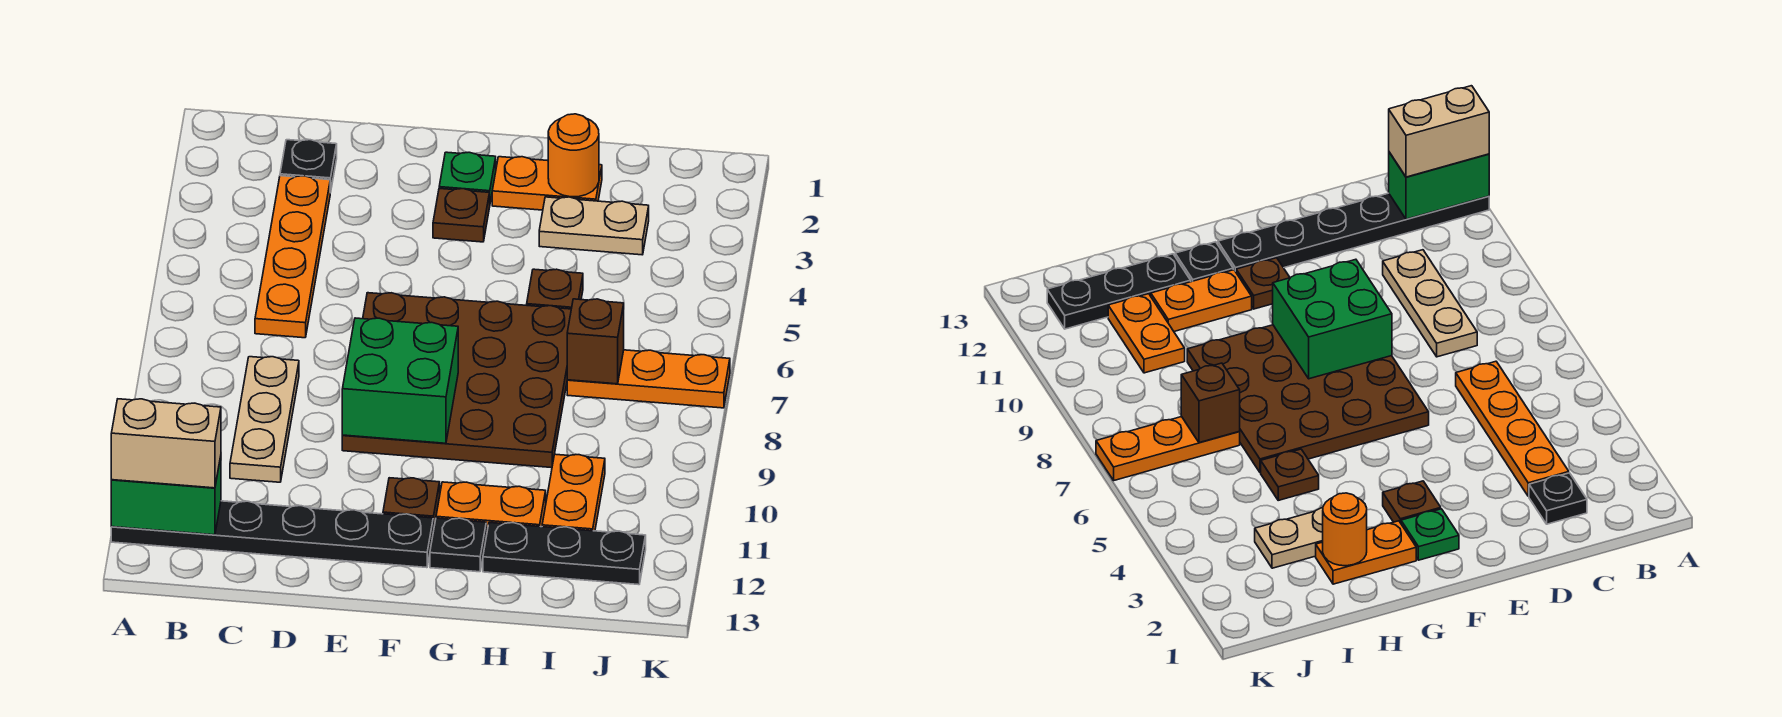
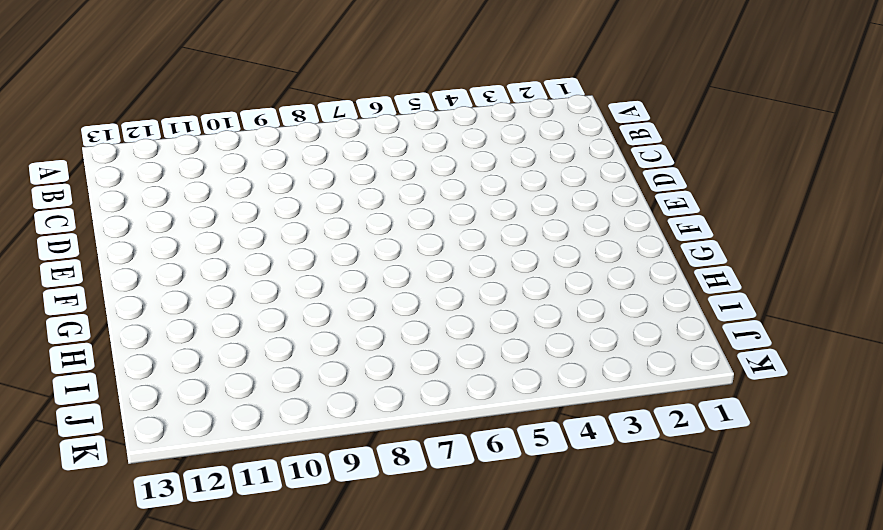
none -> black plate A12:F12 level 1
none -> black plate C2 level 1
none -> orange plate C3:C6 level 1

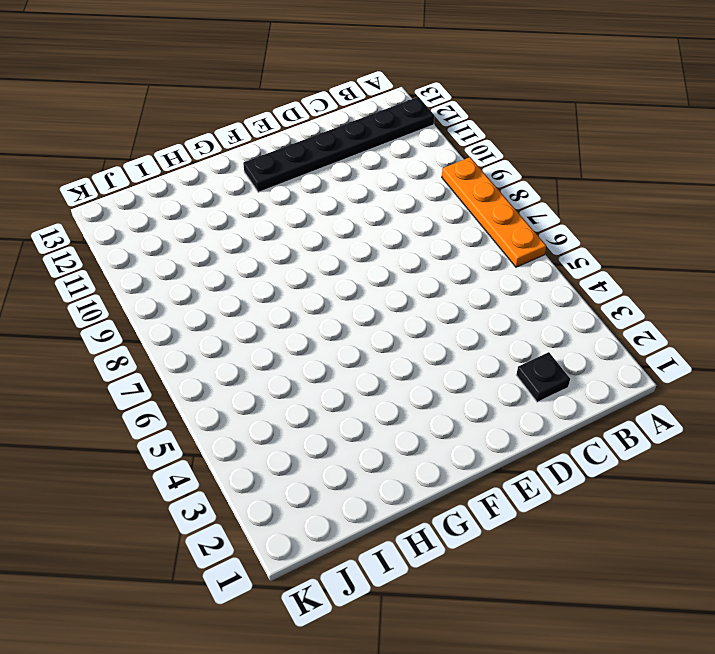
orange plate A6:A9 level 1 -> orange plate C3:C6 level 1
none -> tan plate C8:C10 level 1
none -> brown plate E6:H9 level 1
none -> green plate F2 level 1

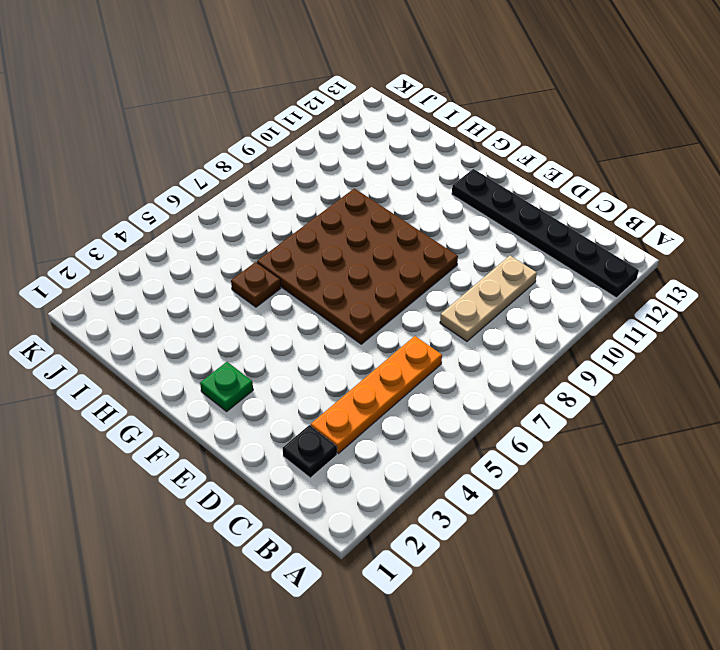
none -> brown plate F3 level 1
none -> brown plate F11 level 1
none -> orange plate G2:H2 level 1

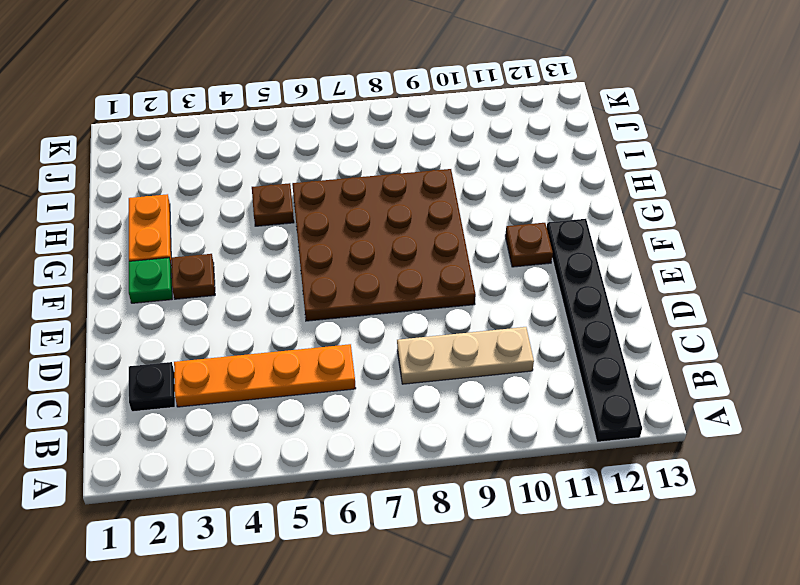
none -> orange plate G11:H11 level 1
none -> black plate G12 level 1
none -> tan plate H3:I3 level 1

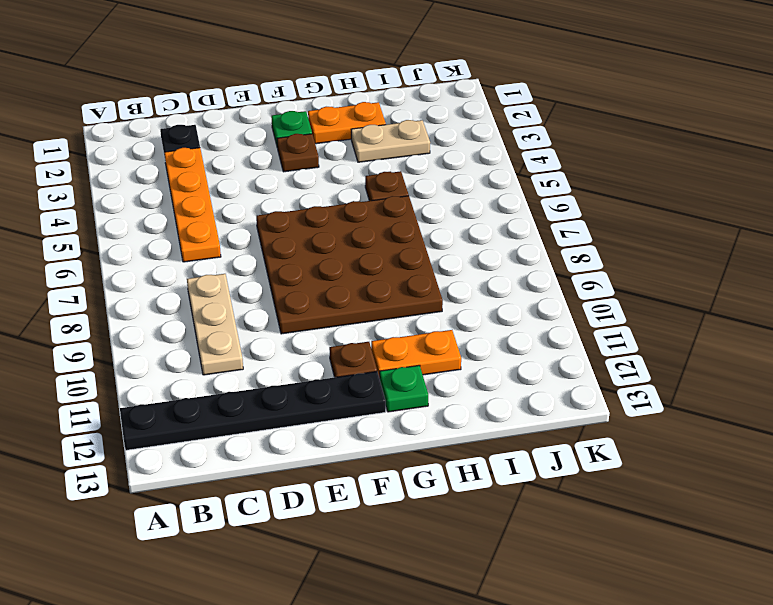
green plate G12 level 1 -> black plate G12 level 1
none -> black plate H12:J12 level 1
none -> orange plate I7:K7 level 1
none -> orange plate I10:I11 level 1

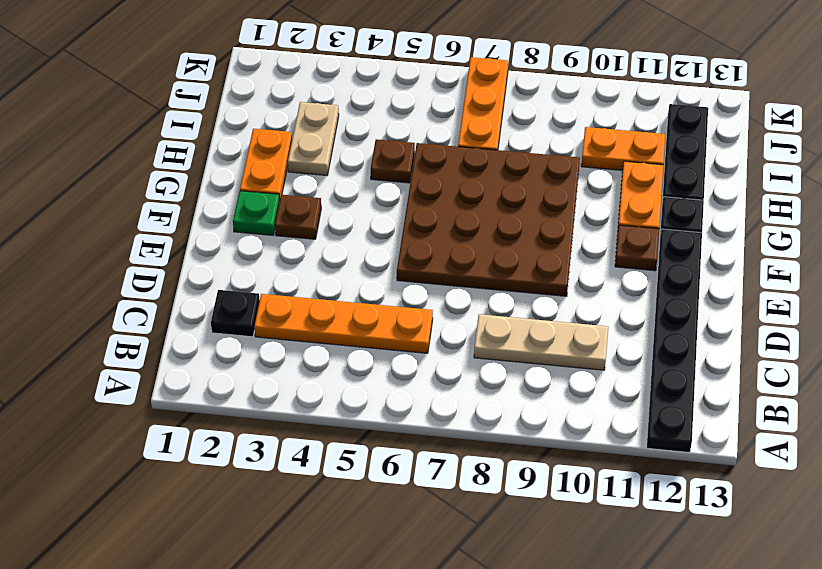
none -> green brick A12:B12 level 2
none -> green brick E8:F9 level 2
none -> orange round brick H2 level 2

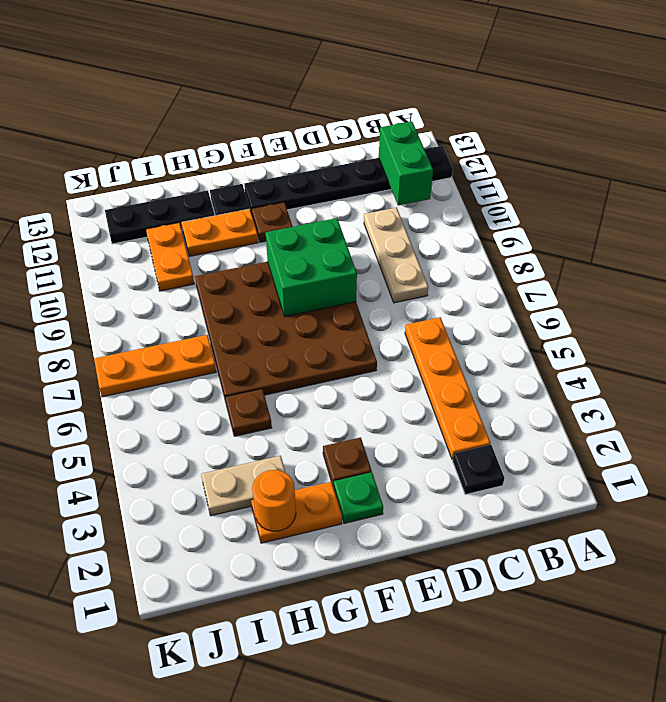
green brick B11:B12 level 2 -> green brick A12:B12 level 2
none -> brown brick I7 level 2
none -> tan brick A12:B12 level 3

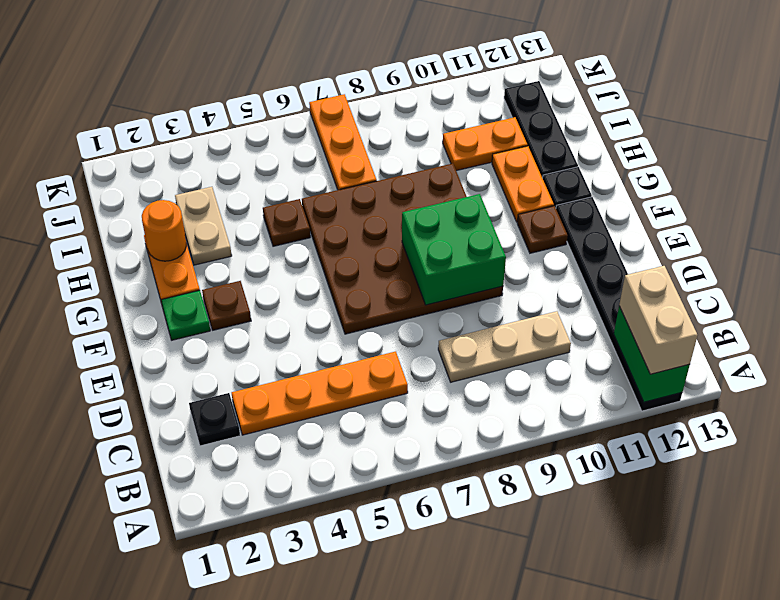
none -> brown brick I7 level 2

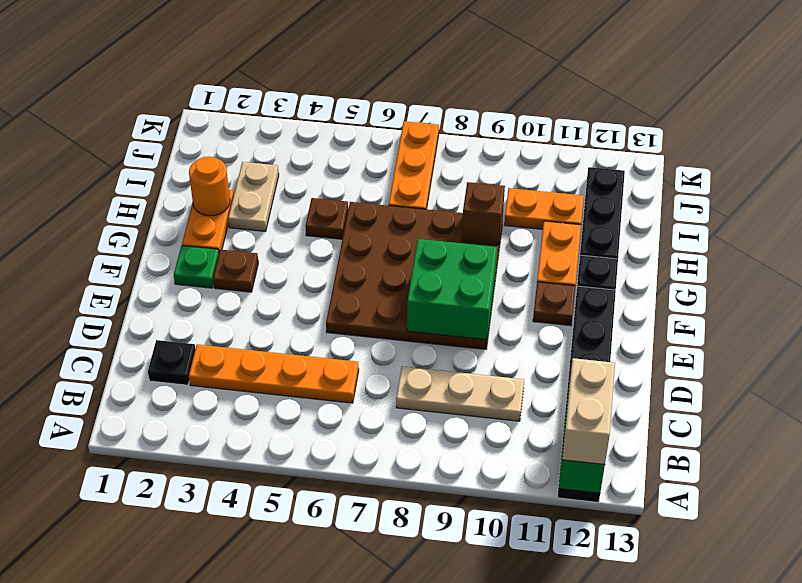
brown brick H9 level 2 -> brown brick I7 level 2

